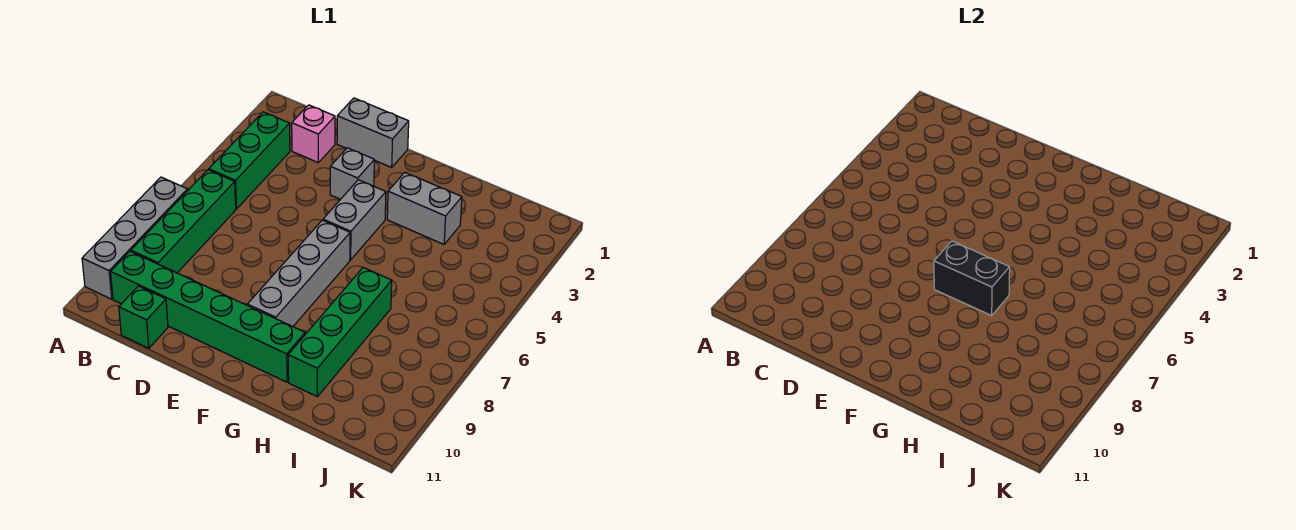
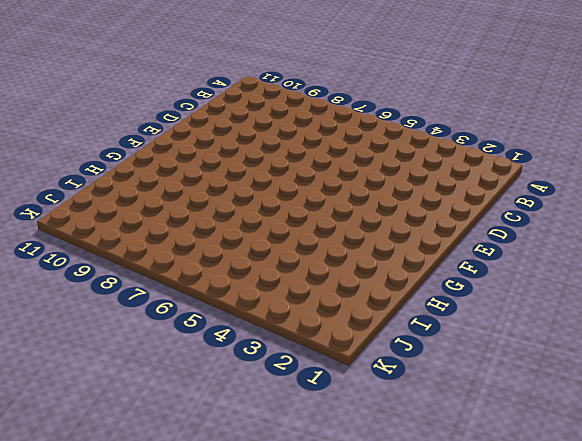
none -> grey brick A7:A10 level 1
none -> green brick B3:B5 level 1
none -> green brick B6:B9 level 1

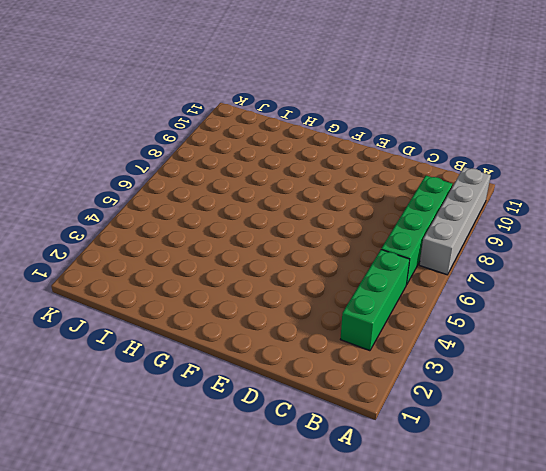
none -> green brick B10:G10 level 1
none -> pink brick C2 level 1
none -> green brick C11 level 1

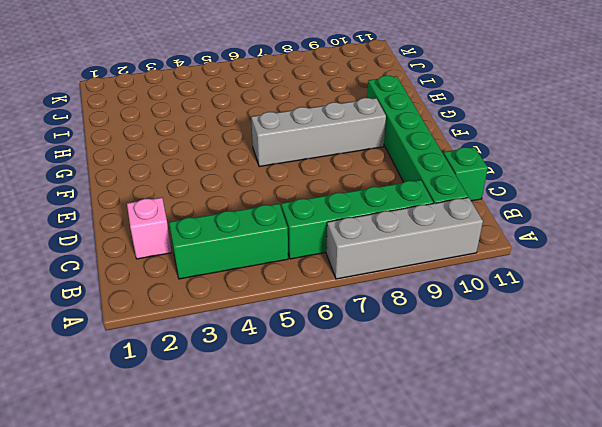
none -> grey brick D1:E1 level 1
none -> grey brick E3 level 1
none -> grey brick F4:F5 level 1

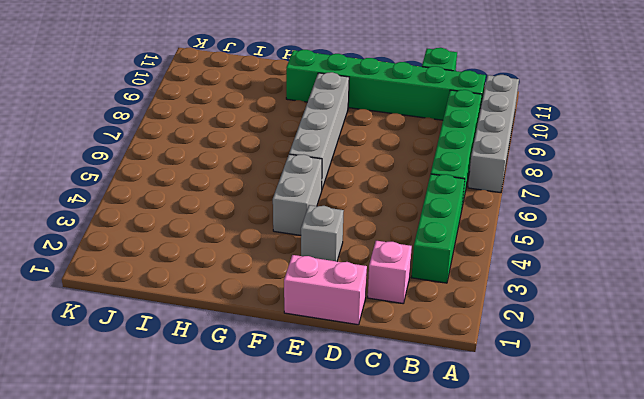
pink brick D1:E1 level 1 -> grey brick D1:E1 level 1
none -> grey brick G3:H3 level 1
none -> green brick H7:H10 level 1
none -> black brick F7:G7 level 2

